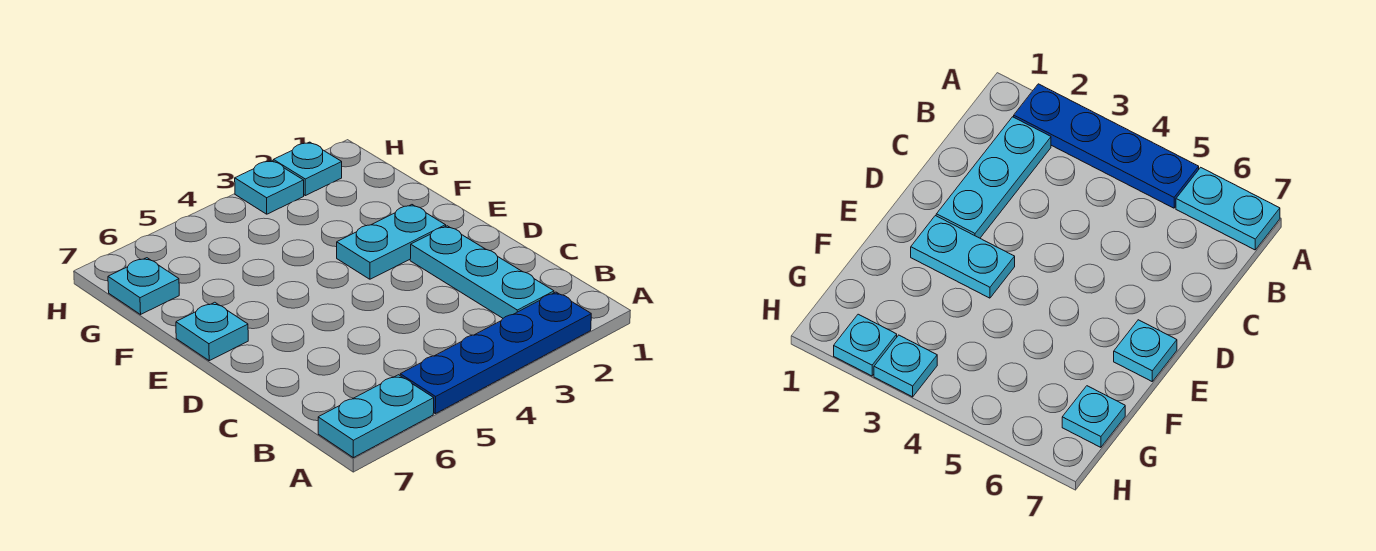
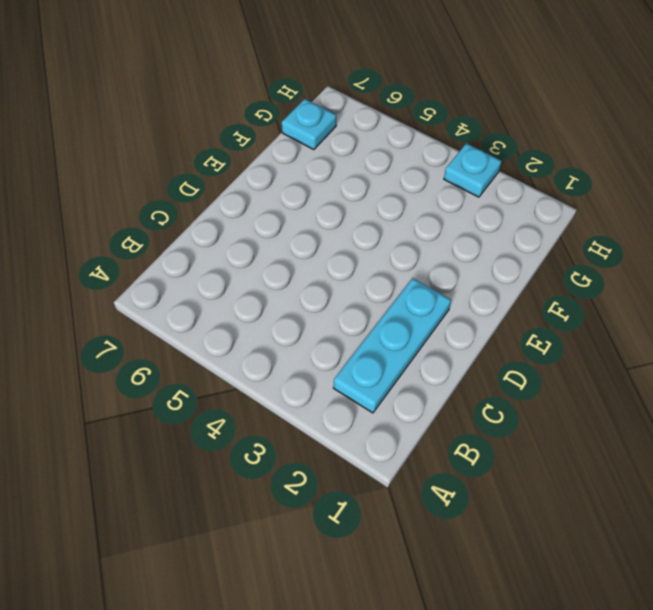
none -> blue plate A2:A5 level 1
none -> cyan plate A6:A7 level 1

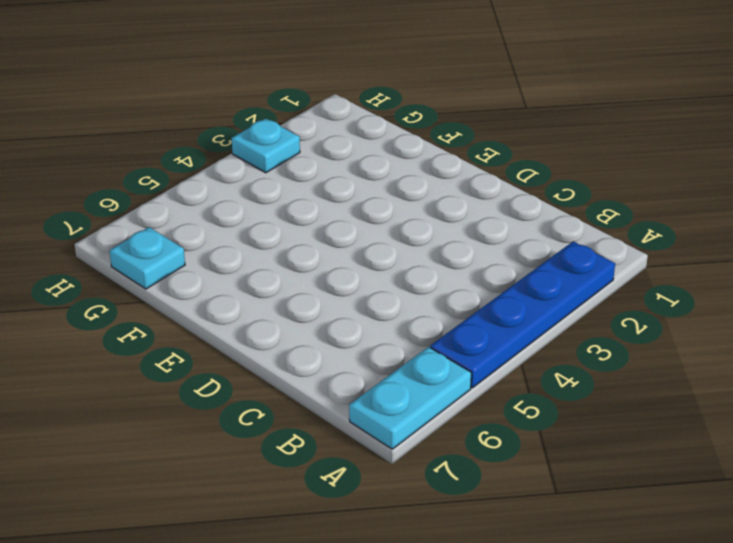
none -> cyan plate B2:D2 level 1
none -> cyan plate E2:E3 level 1

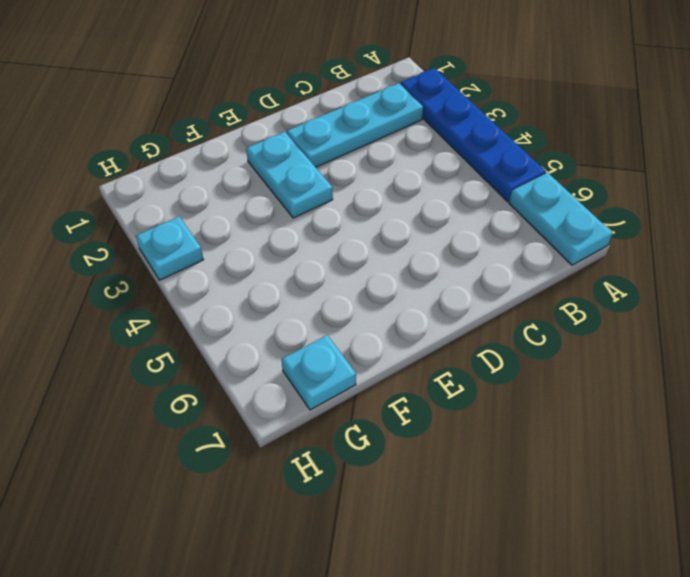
none -> cyan plate E7 level 1
none -> cyan plate H2 level 1

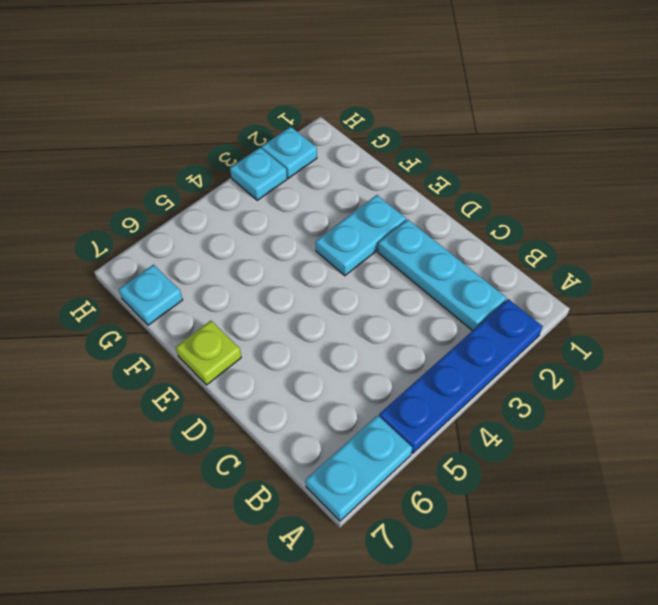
lime plate E7 level 1 -> cyan plate E7 level 1

